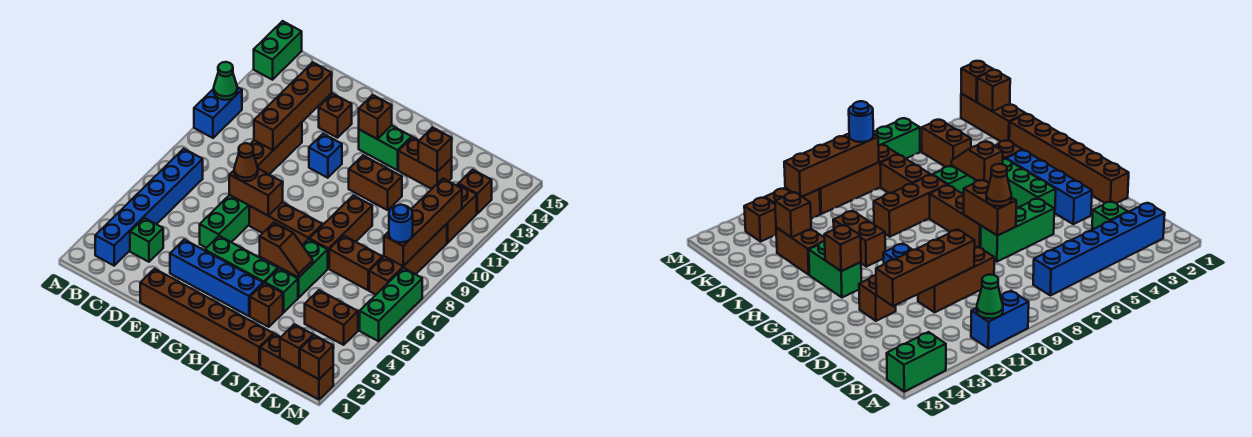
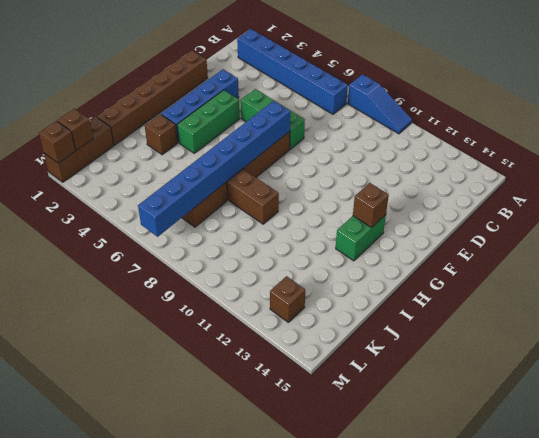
blue slope A8:A10 level 1 top 8 -> blue brick A10:A11 level 1
blue brick F7:M7 level 2 -> brown brick E7:F7 level 2
none -> green brick A14:A15 level 1
none -> green brick C3 level 1
none -> brown brick D9:D11 level 1
none -> brown brick E13 level 1

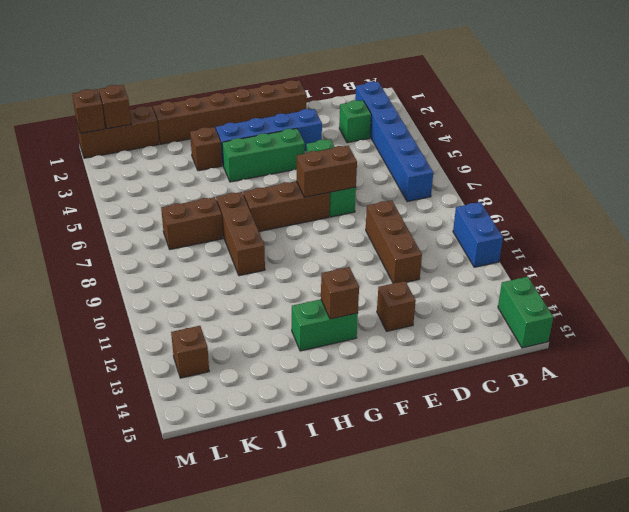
none -> blue brick F11 level 1
none -> brown brick H11:I11 level 1
none -> green brick I4 level 1
none -> green brick I5:I6 level 1

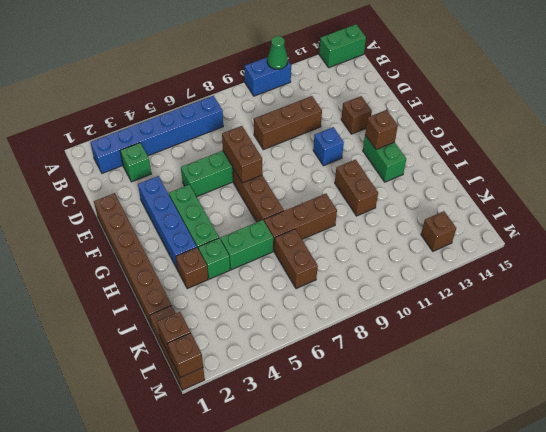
none -> brown brick I13:J13 level 1
none -> brown brick K4:L4 level 1
none -> brown brick L7:L10 level 1
none -> brown brick L11:L12 level 1

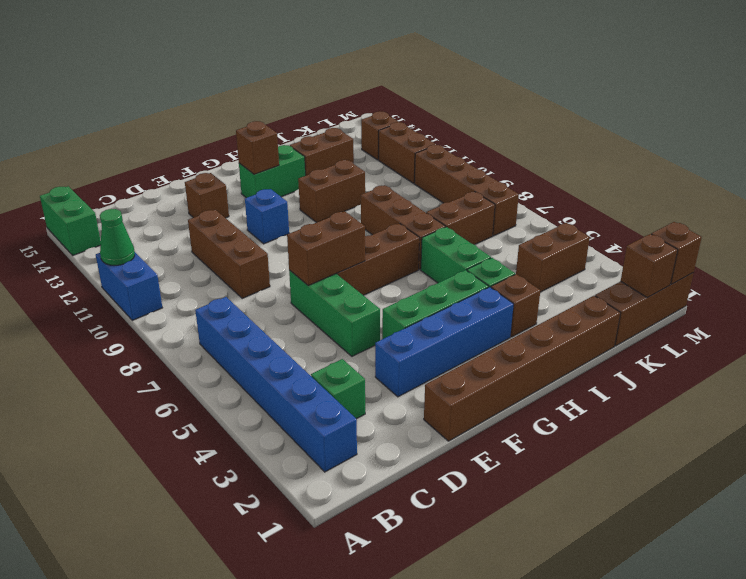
none -> green brick M5:M7 level 1
none -> brown brick D10:D13 level 2
none -> brown slope H5:I5 level 2 top H
none -> brown brick J13 level 2

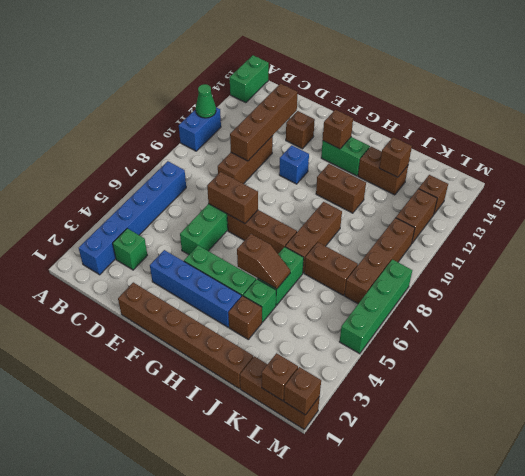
green brick M5:M8 level 1 -> green brick M5:M7 level 1
none -> brown brick K4:L4 level 1
none -> brown brick L8:L11 level 2
none -> brown cone E7 level 3
none -> blue round brick L8 level 3

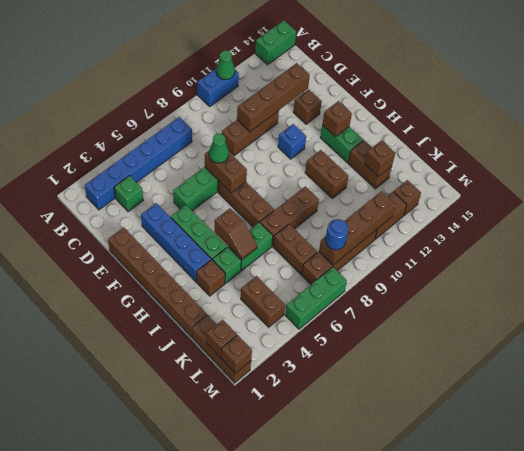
green cone E7 level 3 -> brown cone E7 level 3

